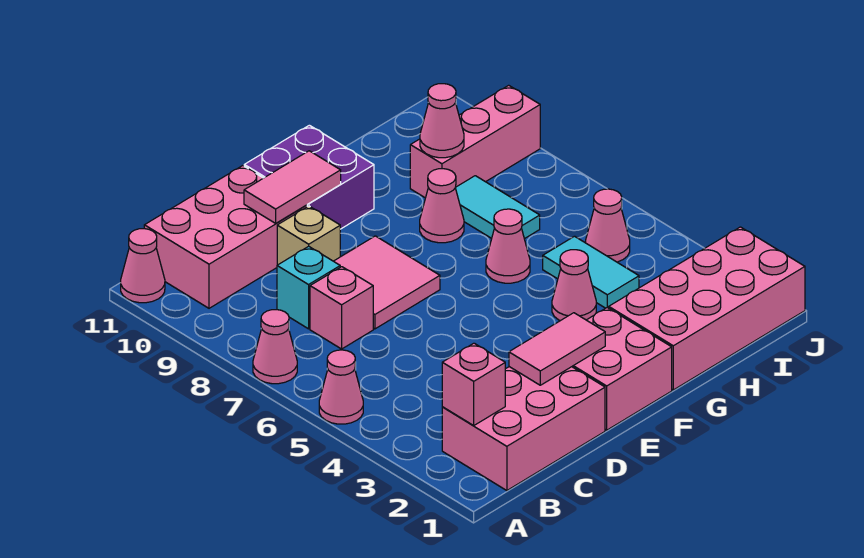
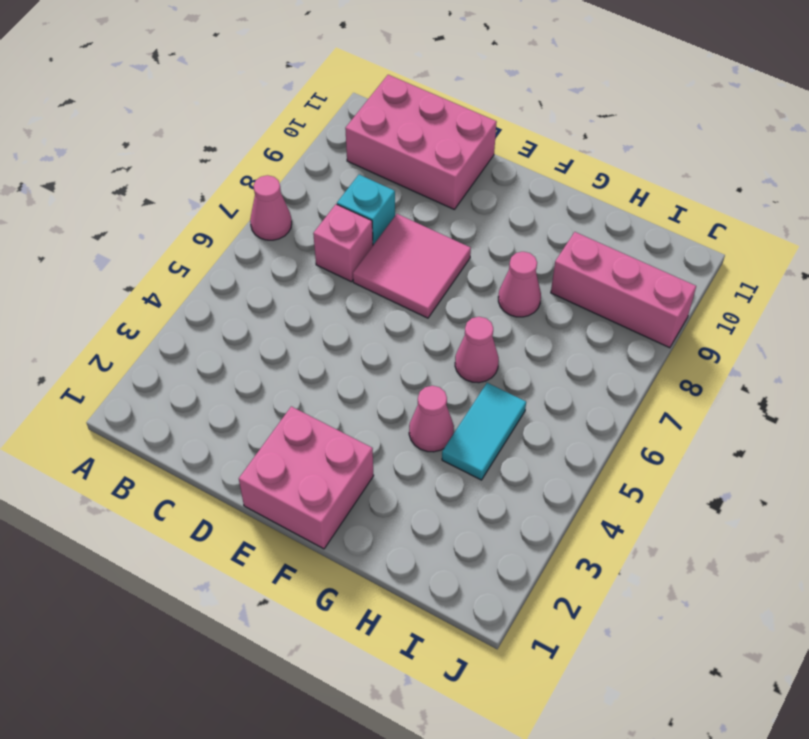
none -> pink cone A5 level 1
none -> pink cone A11 level 1
none -> pink brick B1:D2 level 1

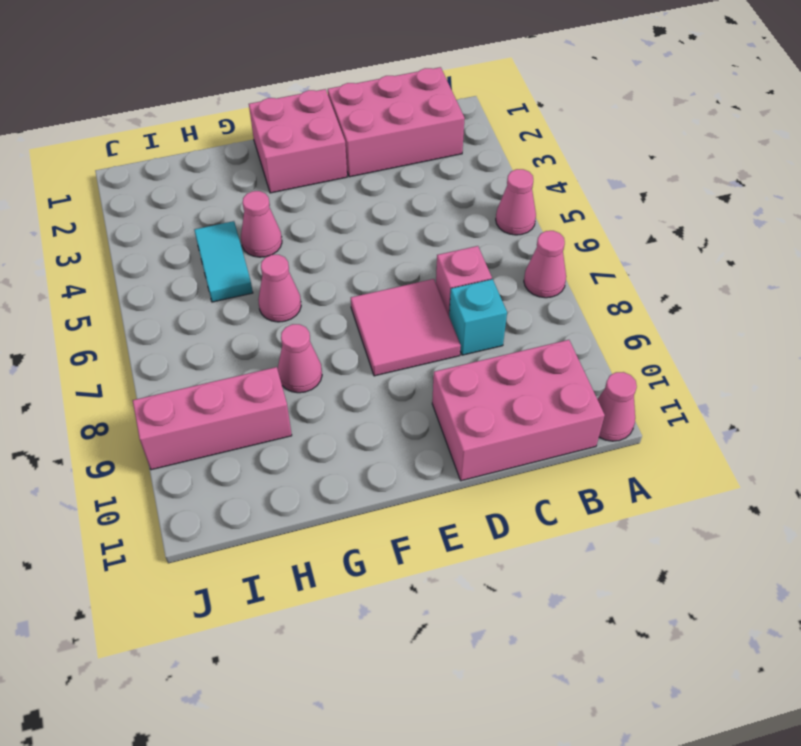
none -> tan brick D9 level 1
none -> purple brick E10:F11 level 1
none -> pink brick G1:J2 level 1

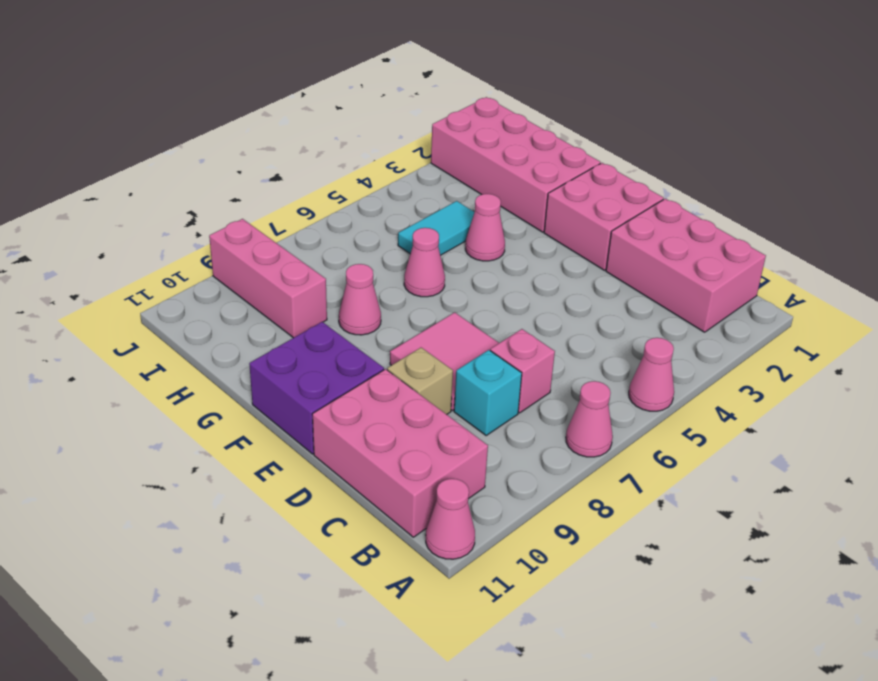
none -> cyan tile H7:H8 level 1
none -> pink cone I5 level 1
none -> pink brick B2 level 2

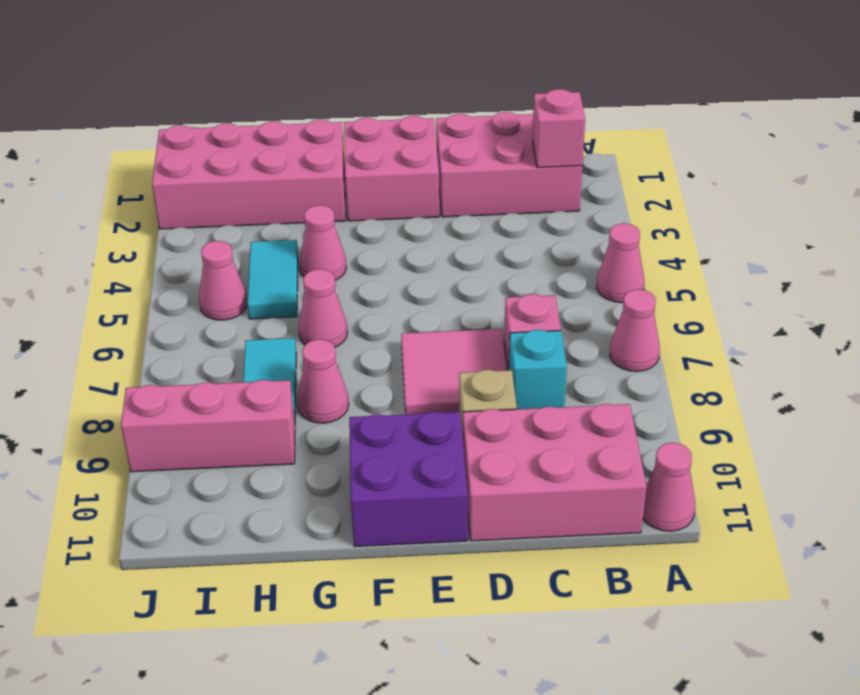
none -> pink tile D2:E2 level 2
none -> pink tile D10:E10 level 2
none -> pink cone H9 level 2

